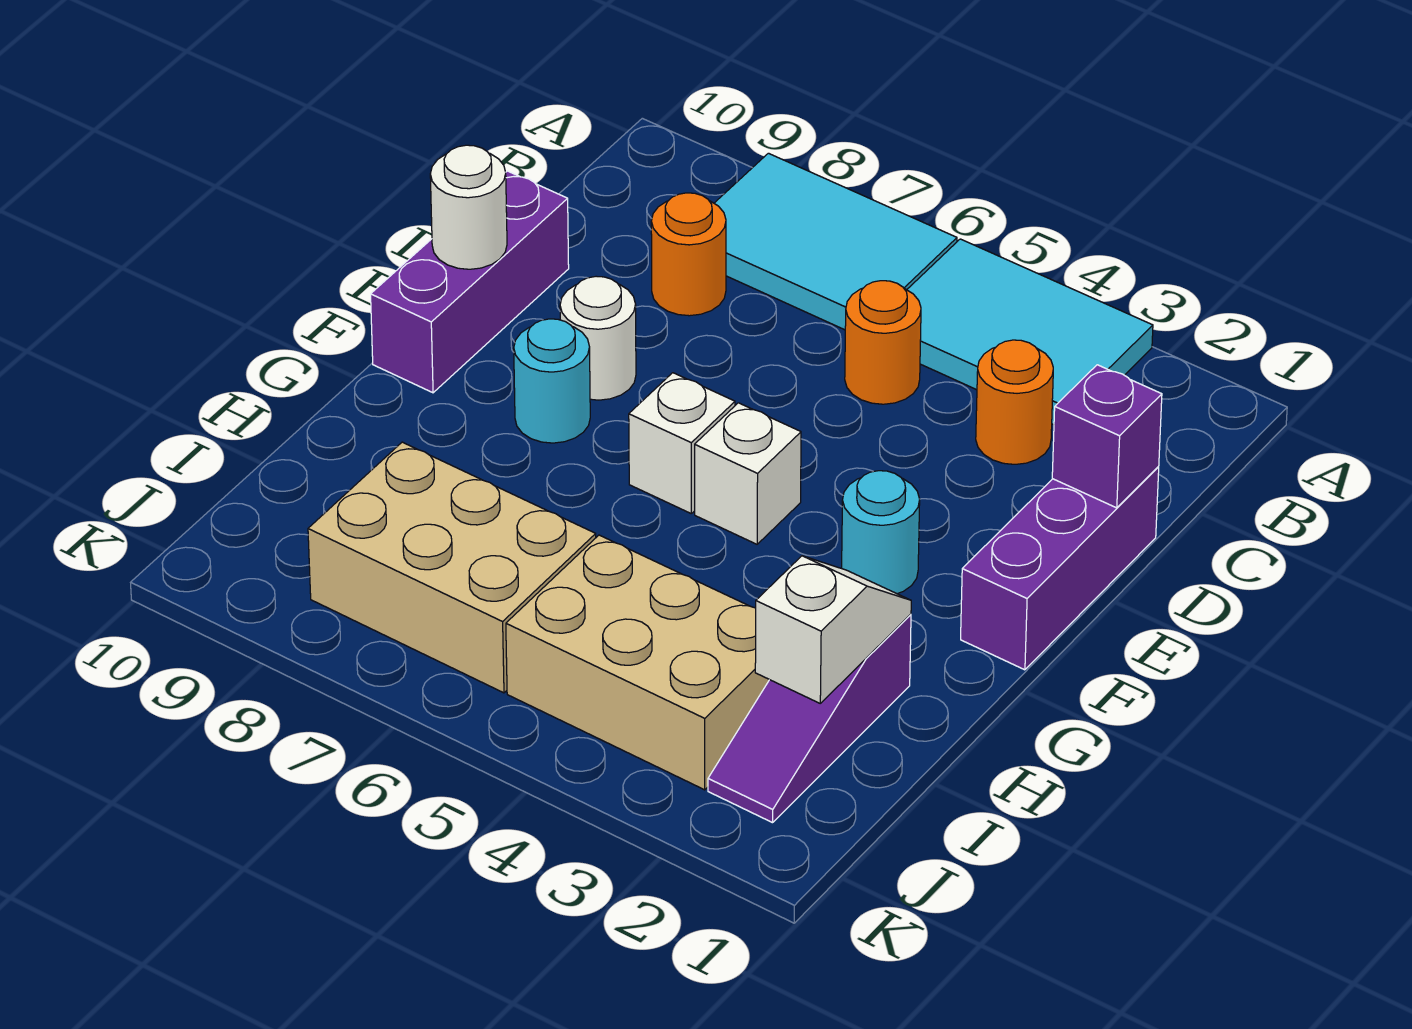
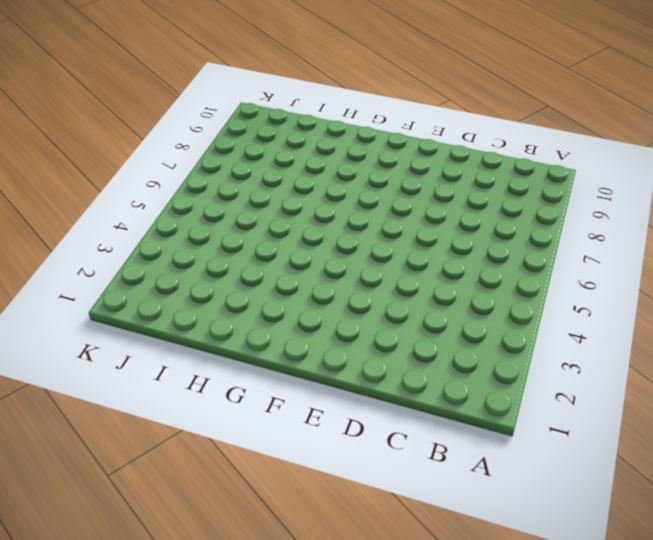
none -> cyan tile A3:B5 level 1
none -> cyan tile A6:B8 level 1
none -> orange round brick C3 level 1

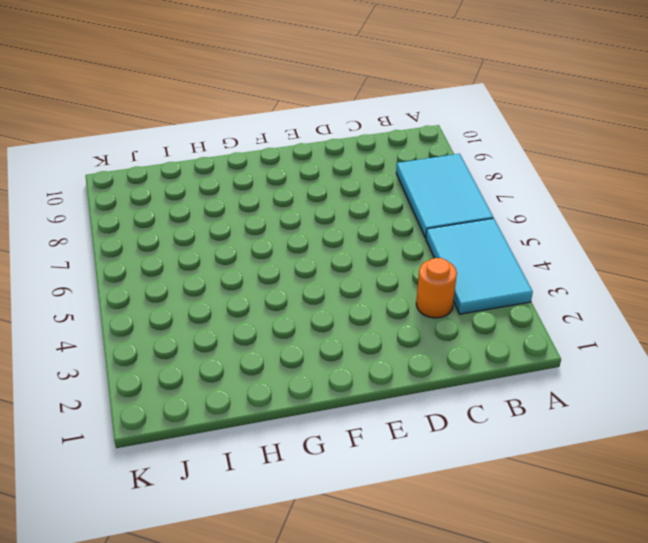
none -> orange round brick C5 level 1
none -> orange round brick C8 level 1
none -> purple brick D1:F1 level 1

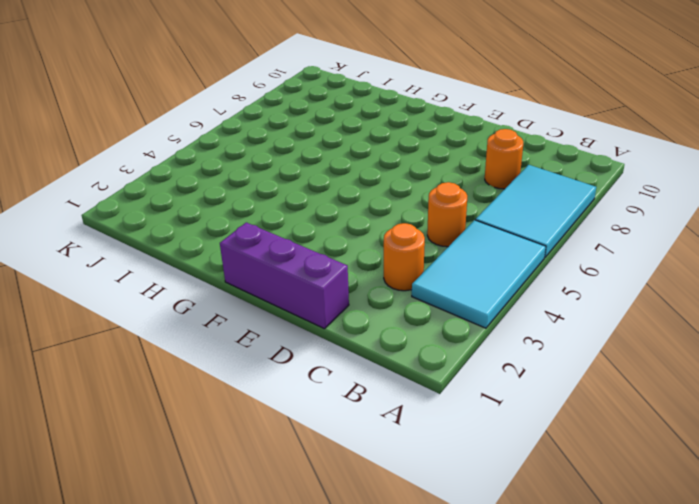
none -> purple brick D10:F10 level 1
none -> white round brick E8 level 1
none -> cyan round brick F3 level 1

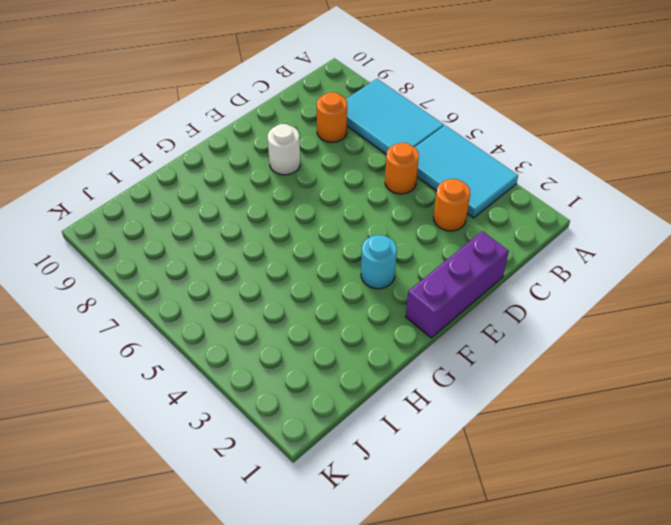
none -> purple brick D10:F10 level 1
none -> white brick F5 level 1
none -> white brick F6 level 1

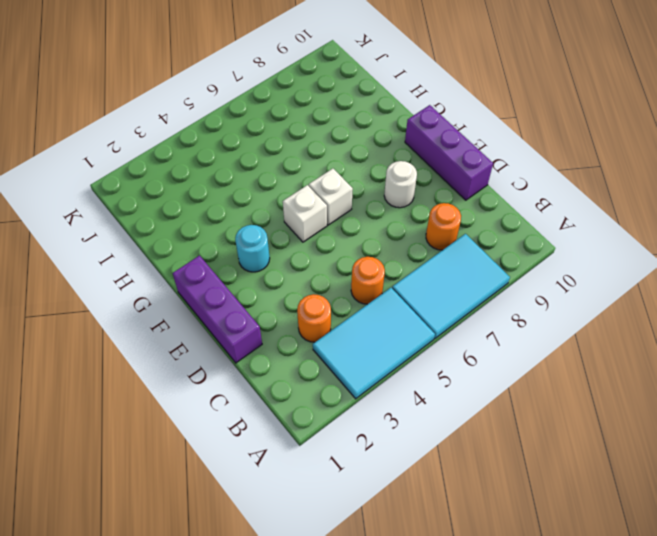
none -> cyan round brick F8 level 1
none -> purple slope H2:J2 level 1 top H
none -> tan brick I3:J5 level 1

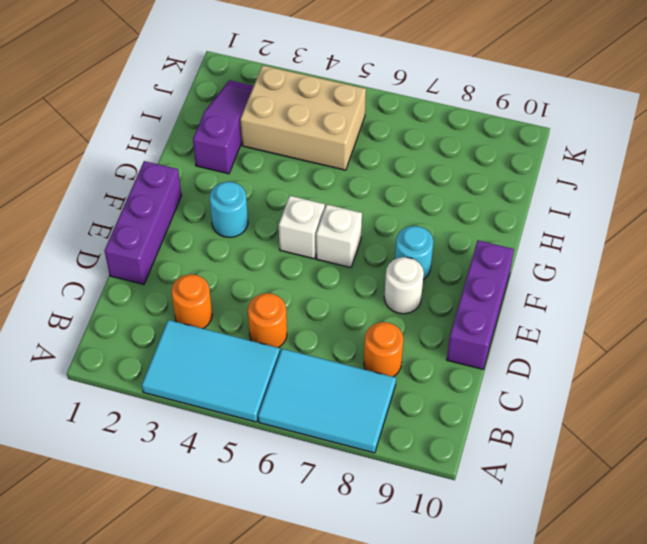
none -> tan brick I6:J8 level 1
none -> purple brick D1 level 2
none -> white round brick E10 level 2

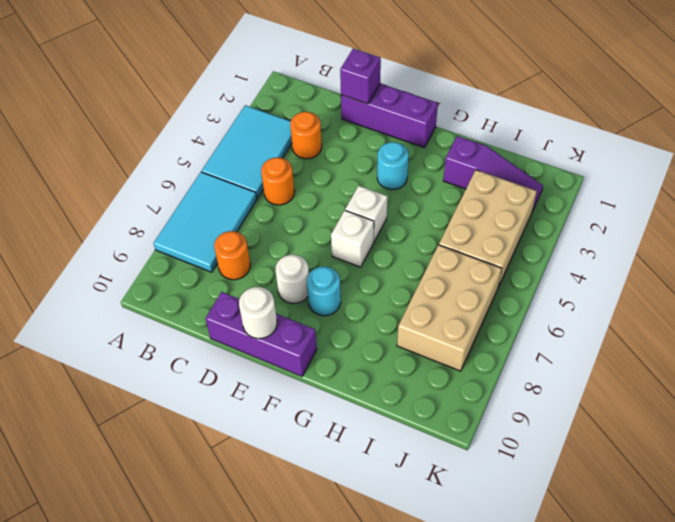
none -> white slope H2:I2 level 2 top I

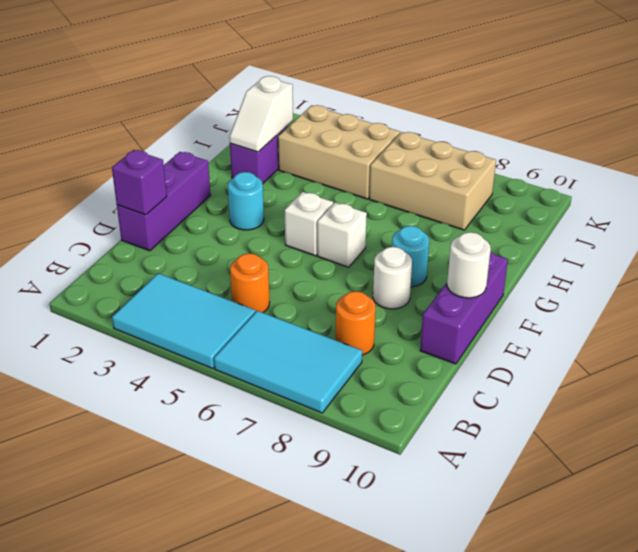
none -> orange round brick C3 level 1

